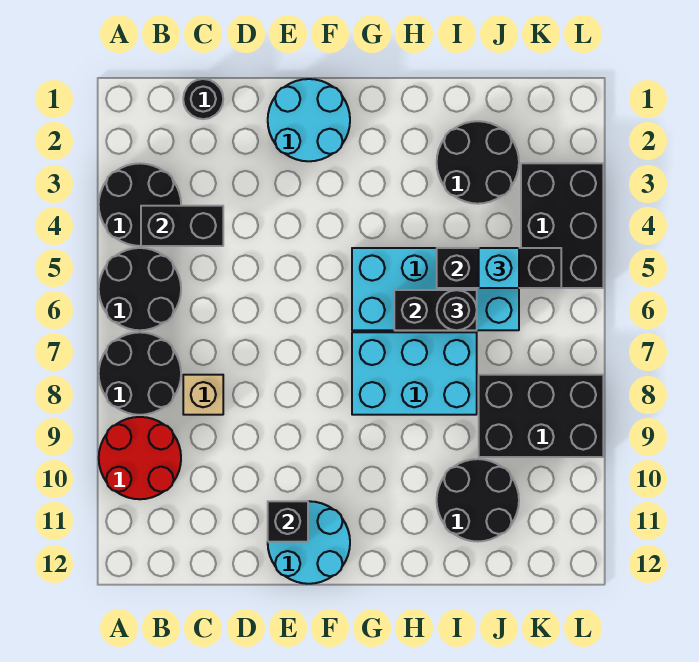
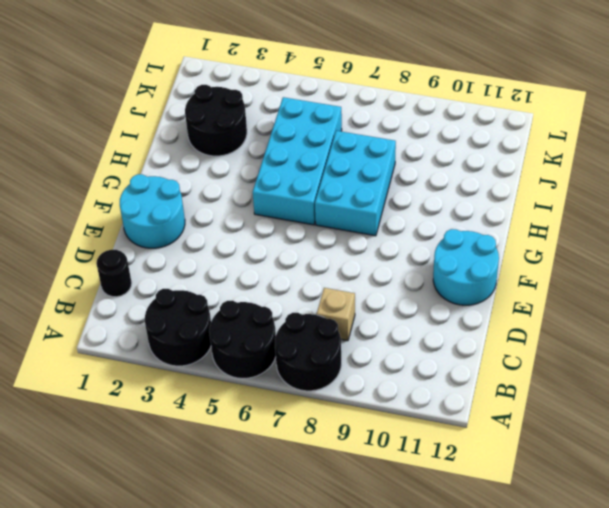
none -> red round brick A9:B10 level 1
none -> black round brick I10:J11 level 1
none -> black brick J8:L9 level 1

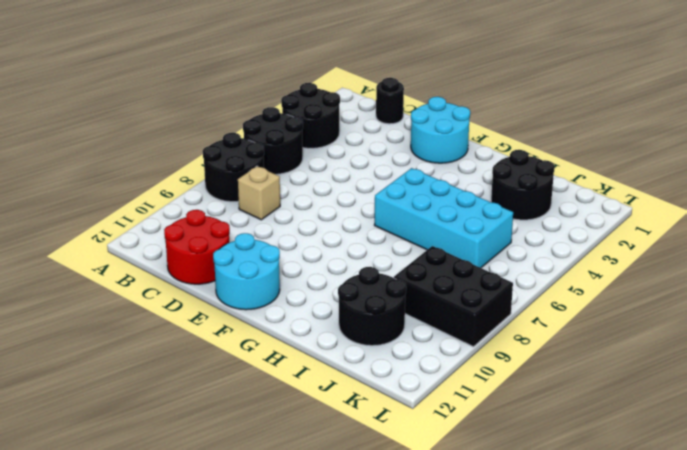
red round brick C11:D12 level 1 -> red round brick A9:B10 level 1
none -> cyan brick G7:I8 level 1
none -> black brick K3:L5 level 1
none -> black brick B4:C4 level 2

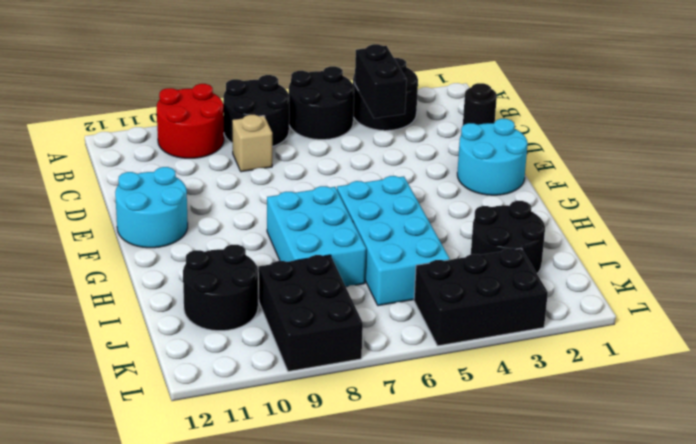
none -> black brick E11 level 2
none -> black brick H6:I6 level 2
none -> black brick I5:K5 level 2

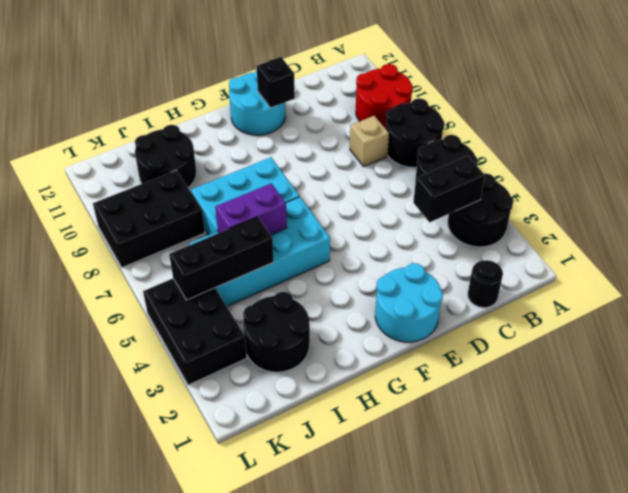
purple brick H6:I6 level 2 -> black brick H6:I6 level 2
none -> black round brick I6 level 3
none -> cyan brick J5 level 3

